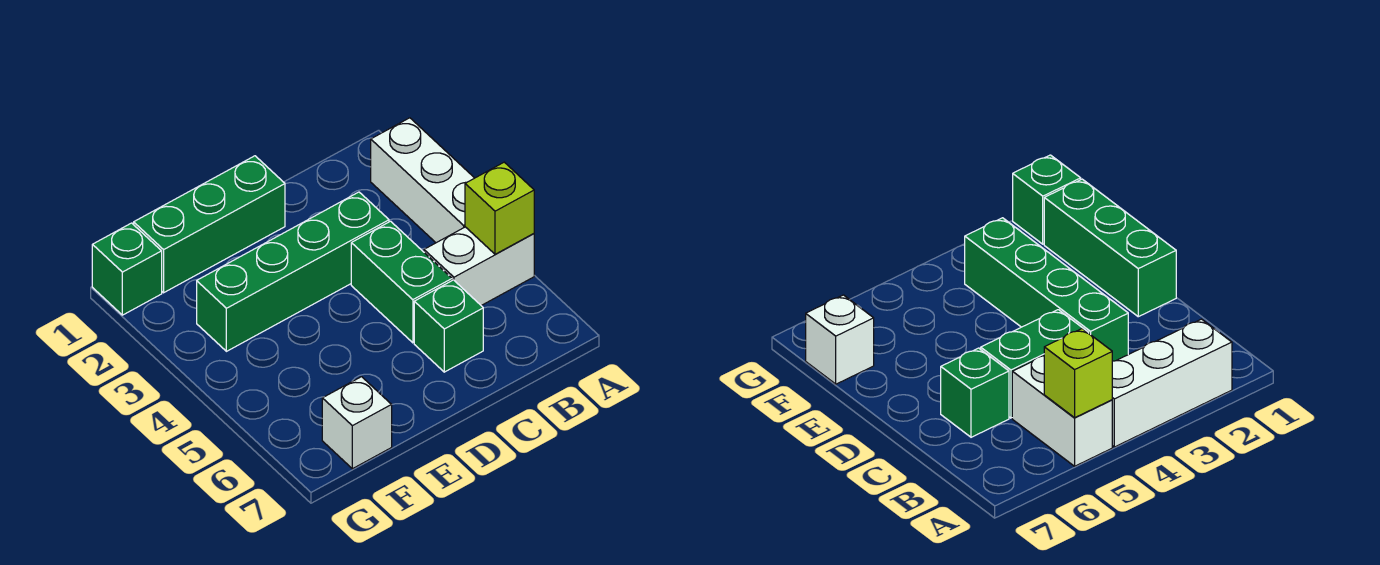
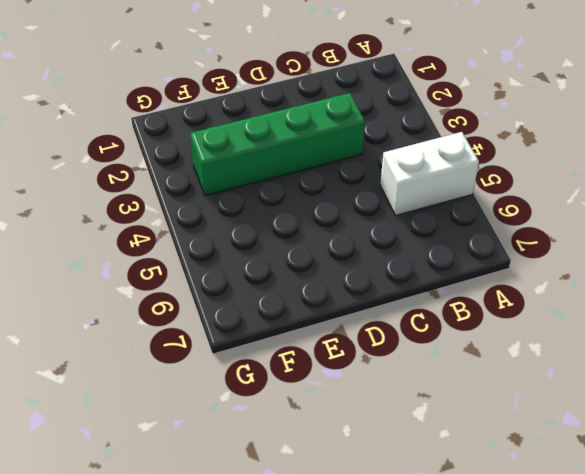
none -> white brick A2:A4 level 1
none -> green brick C4:C5 level 1

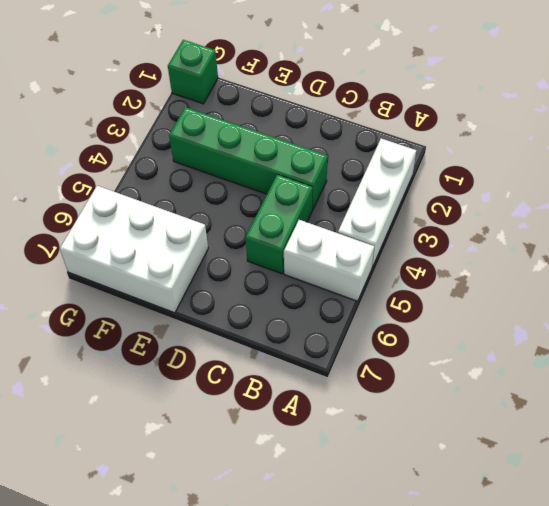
white brick E6:G7 level 1 -> white brick F7 level 1
none -> green brick C6 level 1
none -> green brick D1:F1 level 1

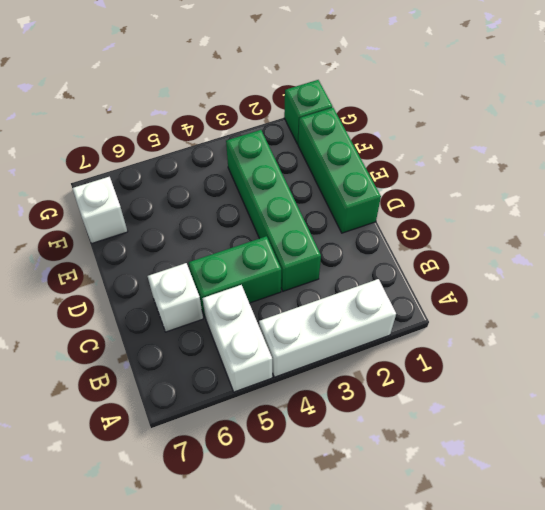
white brick C6 level 1 -> green brick C6 level 1
none -> lime brick A5 level 2

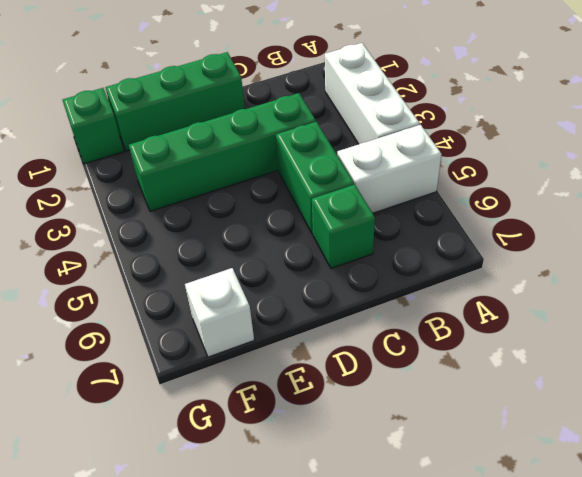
none -> lime brick A5 level 2

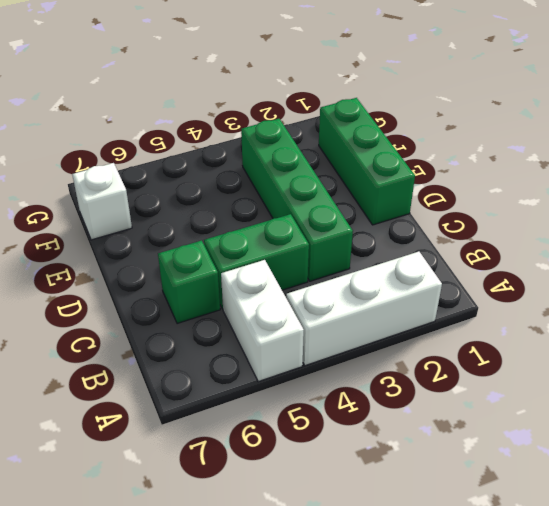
none -> green brick G1 level 1
none -> lime brick A5 level 2

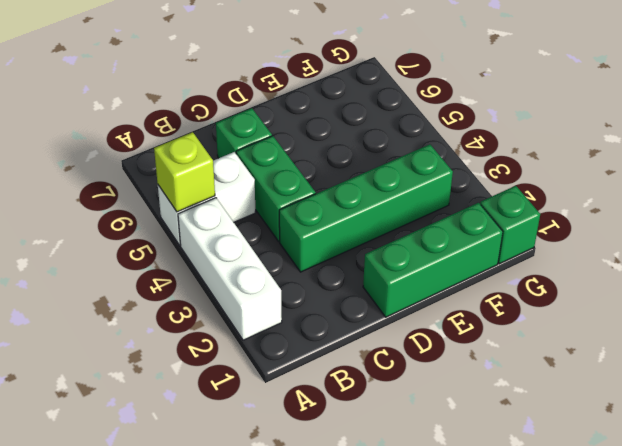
none -> white brick F7 level 1

